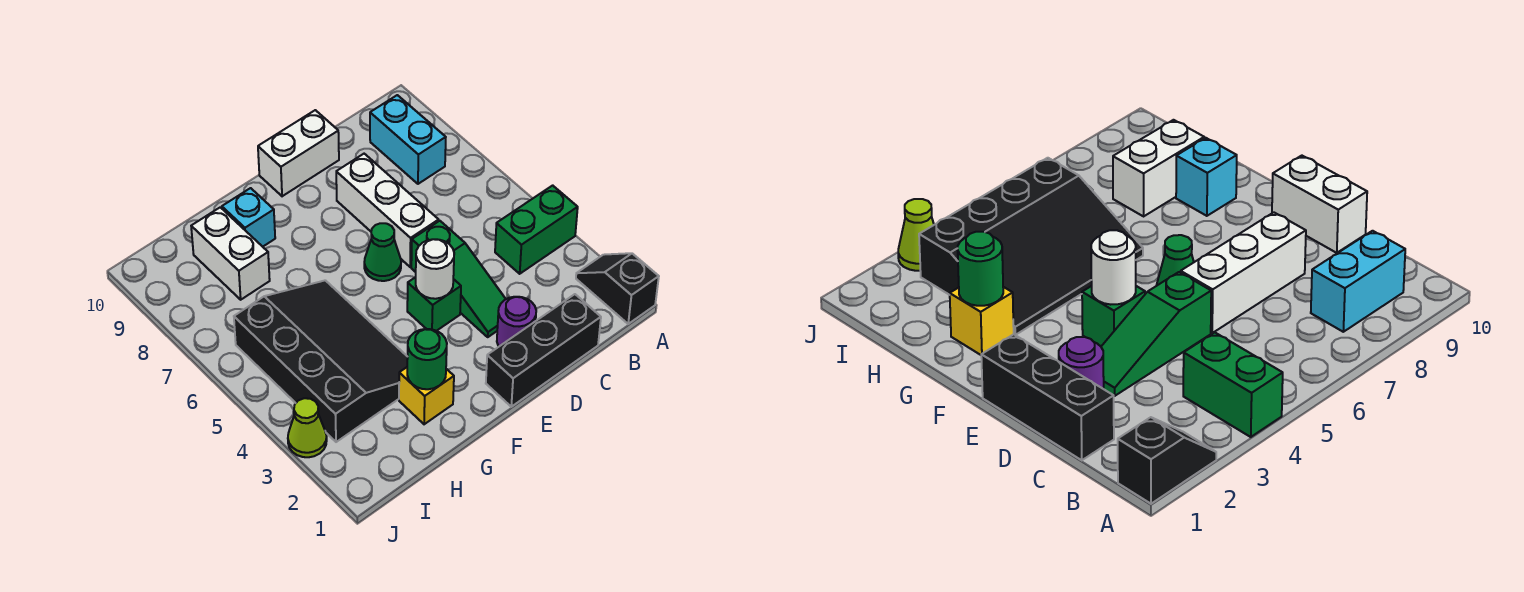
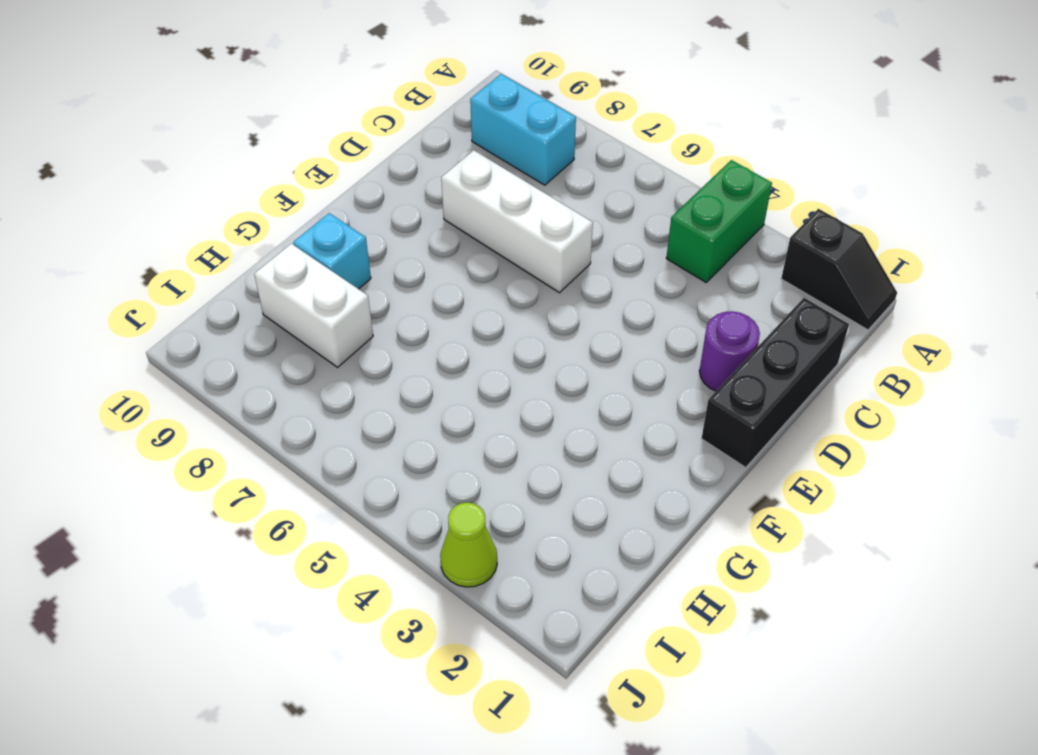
black slope A1:A2 level 1 top 2 -> black slope A1:A2 level 1 top 1
none -> green slope D3:D5 level 1 top 5
none -> white brick D10:E10 level 1
none -> green brick E4 level 1

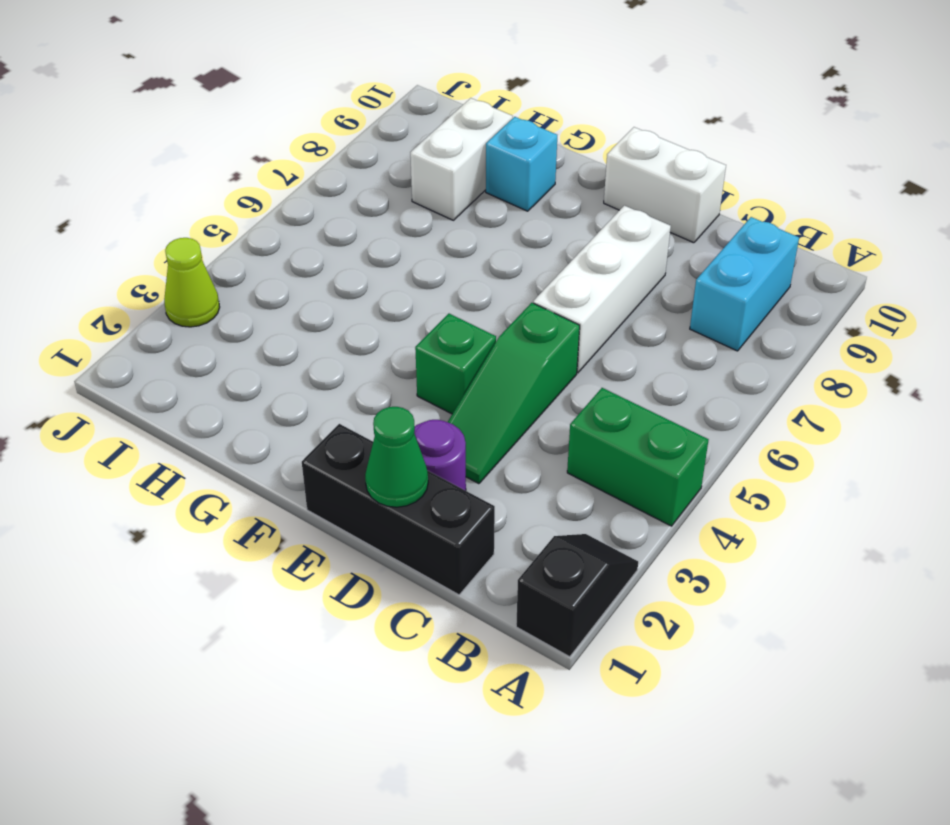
green cone D1 level 2 -> green cone E6 level 1
none -> yellow brick G2 level 1
none -> black slope G3:I6 level 1 top I
none -> white round brick E4 level 2

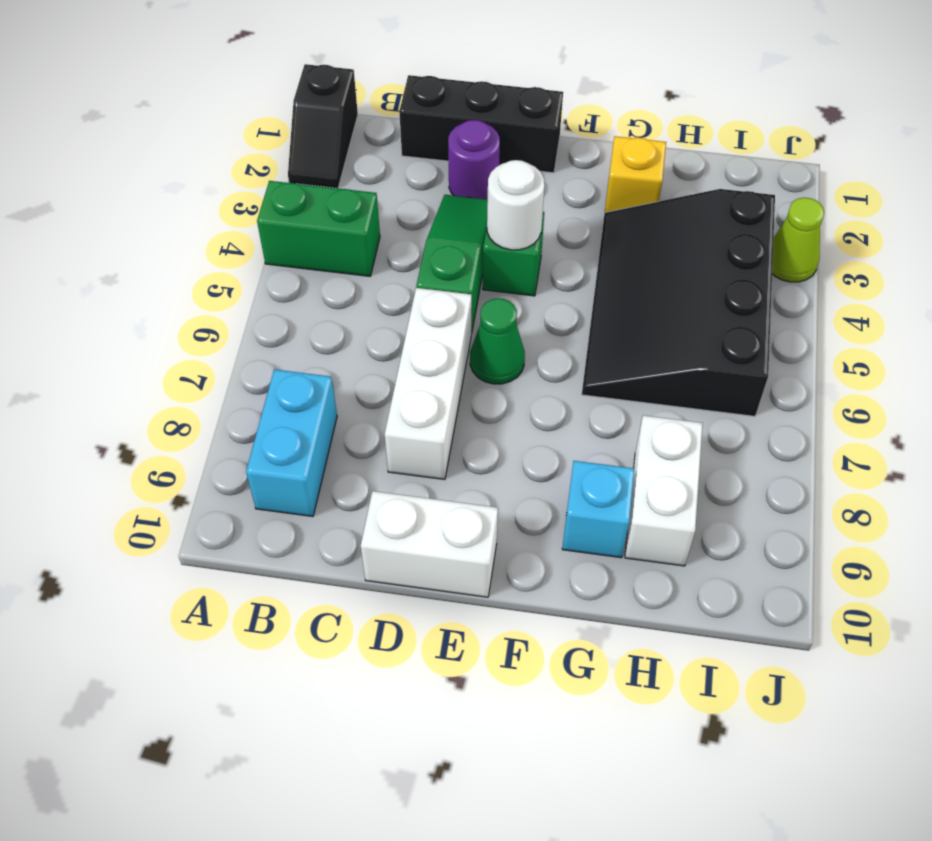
none -> green round brick G2 level 2

